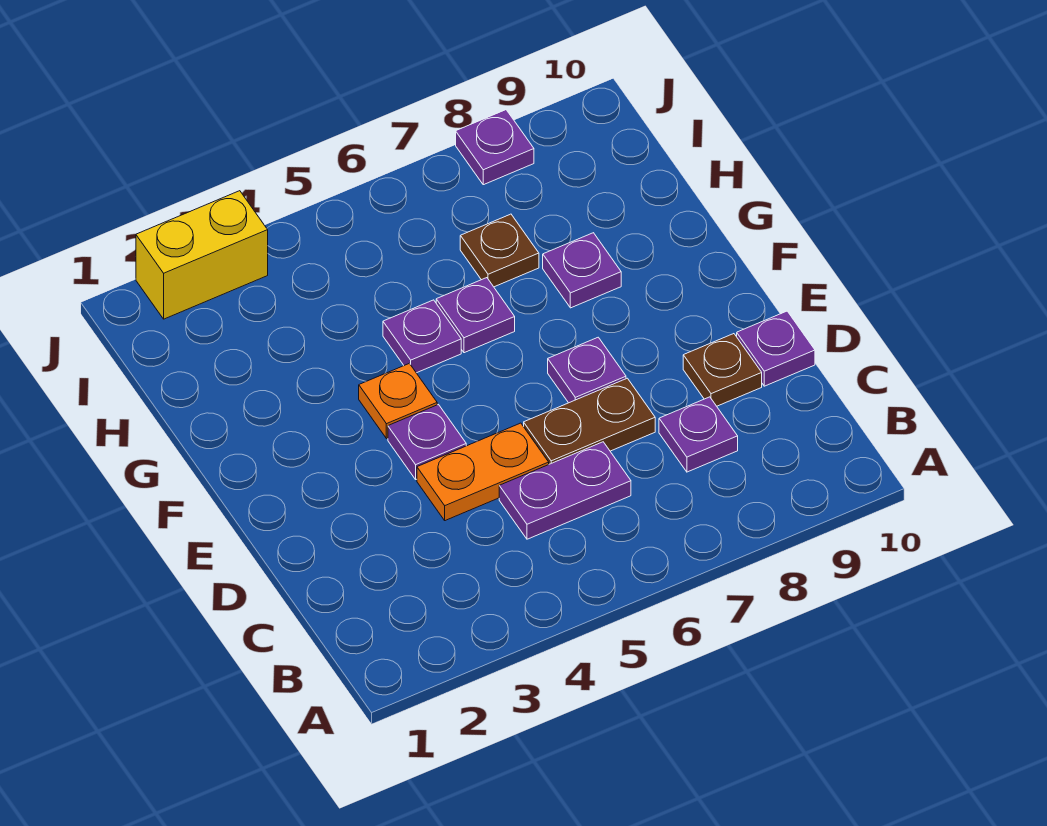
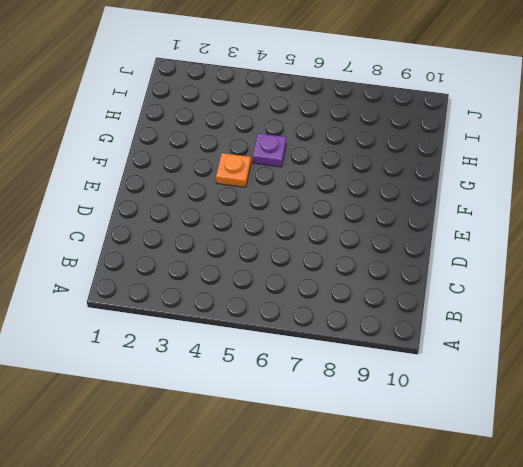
none -> purple plate C5:C6 level 1
none -> purple plate C8 level 1
none -> orange plate D4:D5 level 1

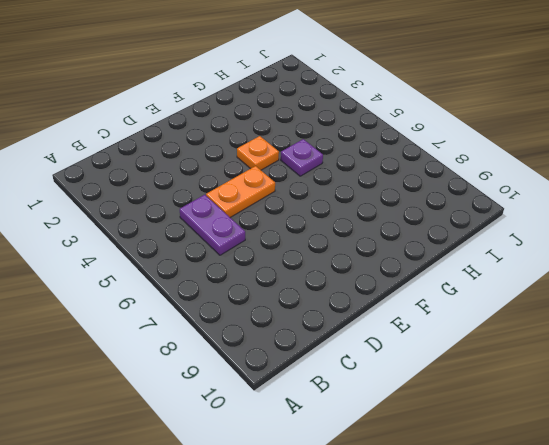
orange plate D5:E5 level 1 -> orange plate D4:D5 level 1
none -> purple plate C8 level 1
none -> brown plate D6:D7 level 1
none -> brown plate D9 level 1

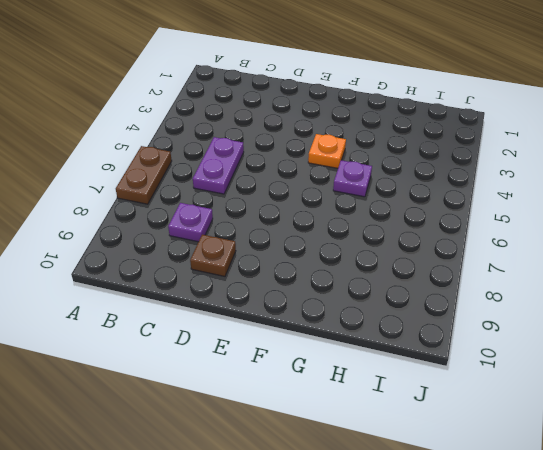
brown plate A6:A7 level 1 -> brown plate D6:D7 level 1
none -> orange plate D4:D5 level 1
none -> purple plate D10 level 1
none -> purple plate E4 level 1

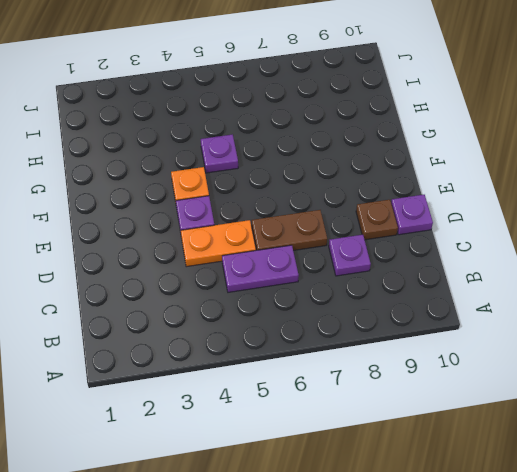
none -> purple plate E7 level 1
none -> purple plate G6 level 1
none -> purple plate G8 level 1

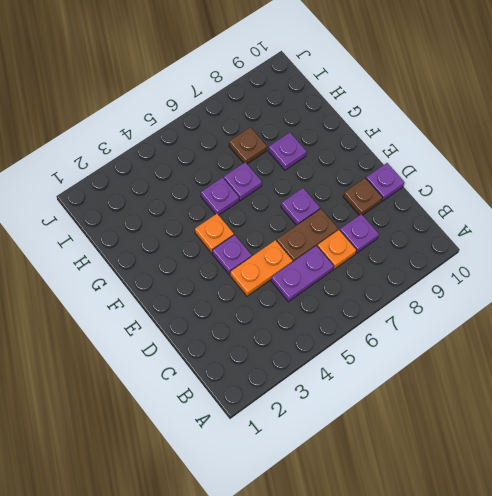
orange plate C7 level 1 -> none
none -> yellow brick J2:J3 level 1
none -> purple plate J8 level 1

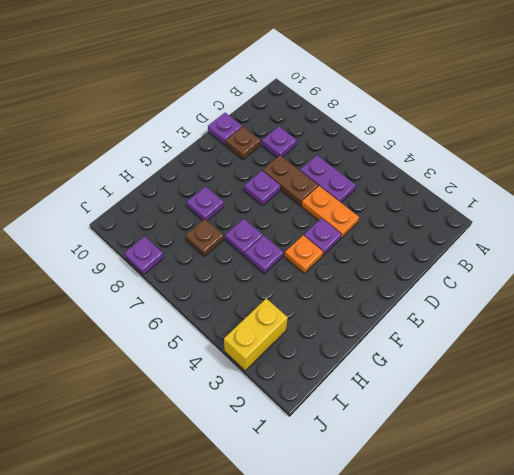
yellow brick I3:J3 level 1 -> yellow brick J2:J3 level 1

